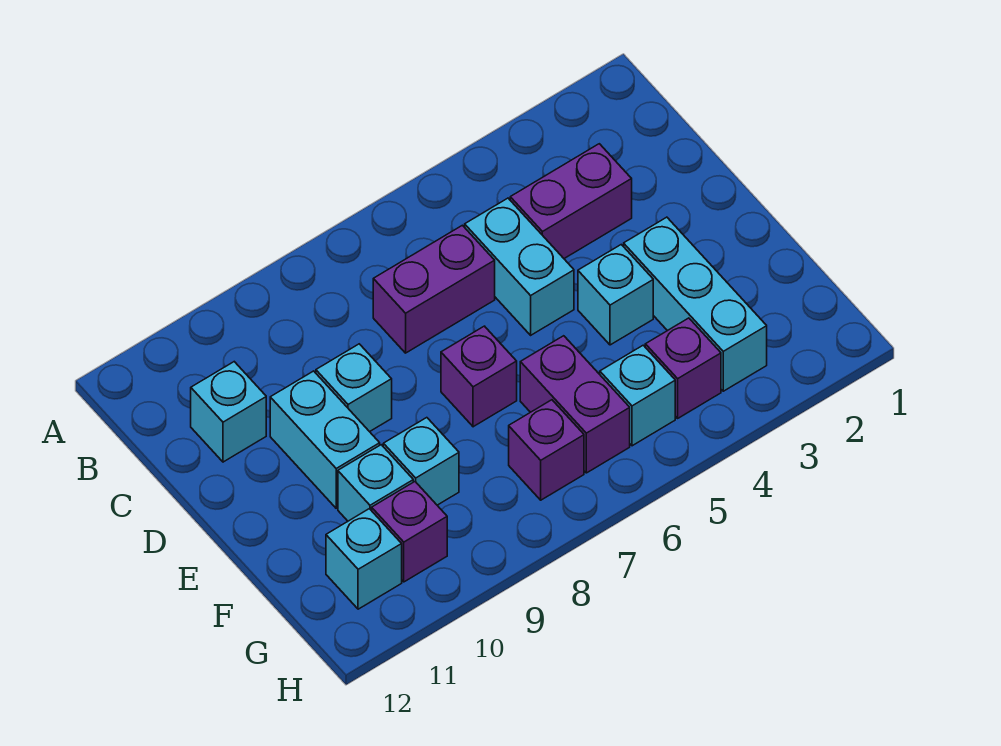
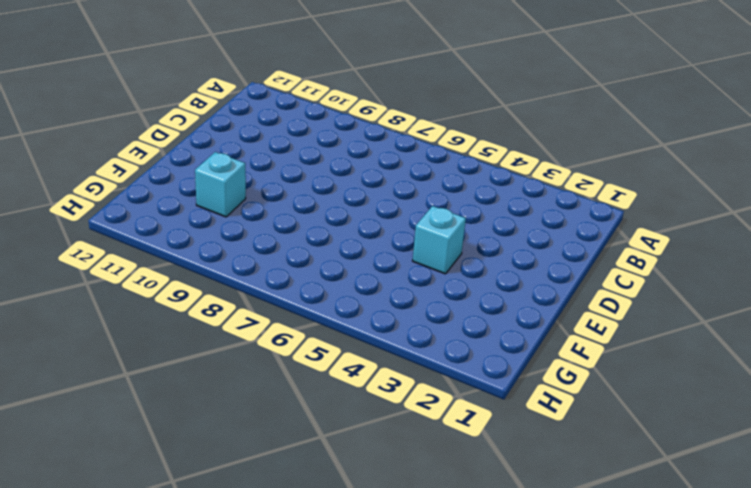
none -> purple brick C3:C4 level 1
none -> cyan brick C5:D5 level 1
none -> purple brick C6:C7 level 1

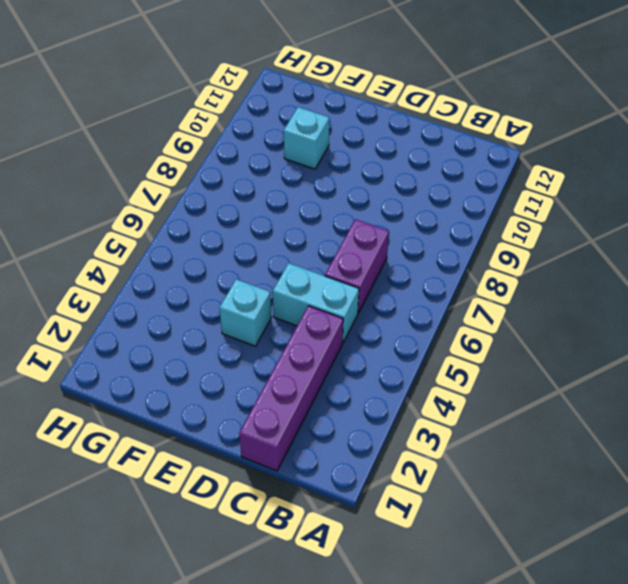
purple brick C1:C4 level 1 -> purple brick C3:C4 level 1
none -> cyan brick C11 level 1
none -> cyan brick D9 level 1
none -> cyan brick D10:E10 level 1

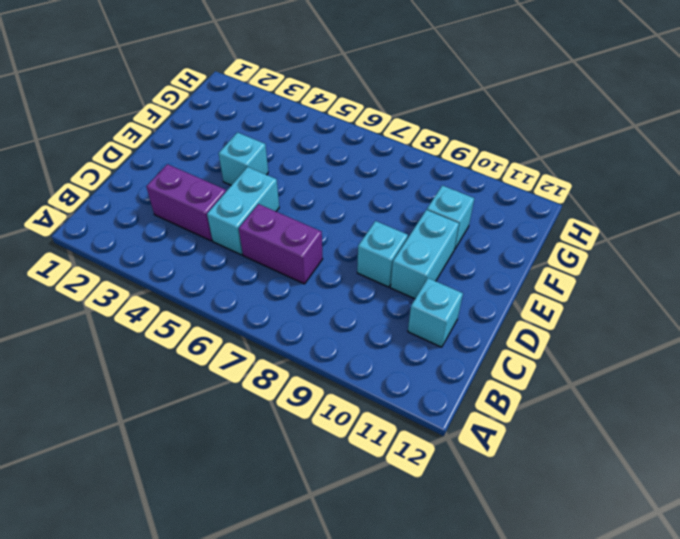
none -> cyan brick E3:G3 level 1
none -> purple brick E7 level 1
none -> purple brick F6:G6 level 1

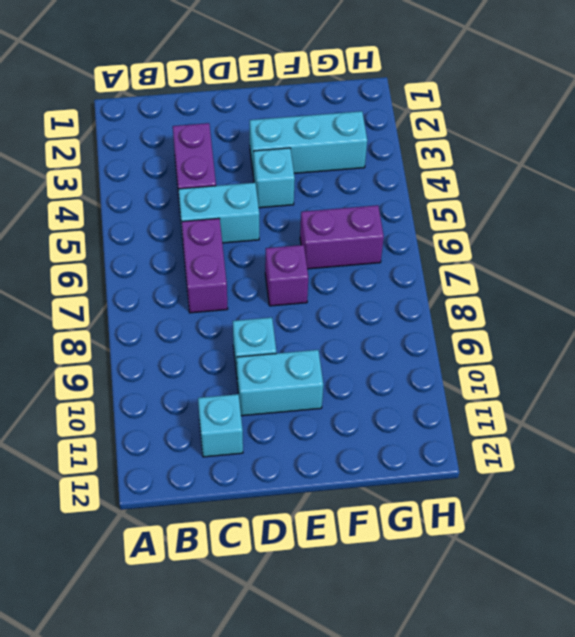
none -> cyan brick F9 level 1
none -> cyan brick F10 level 1
none -> purple brick G4 level 1

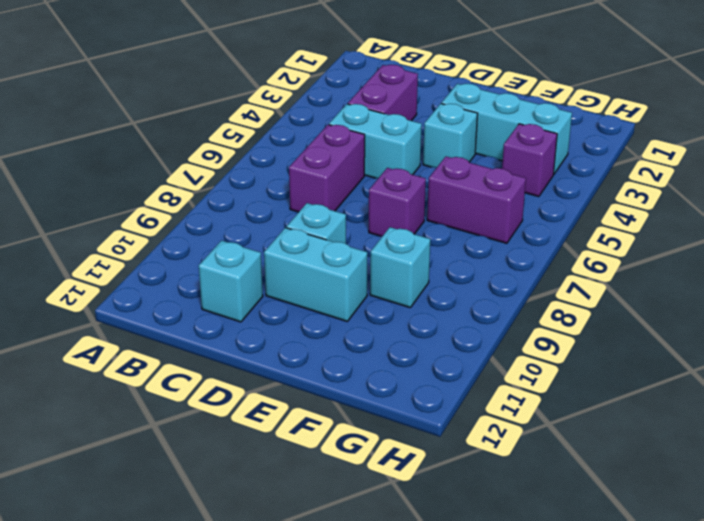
none -> cyan brick F10 level 1
none -> cyan brick G5 level 1
none -> purple brick G7 level 1

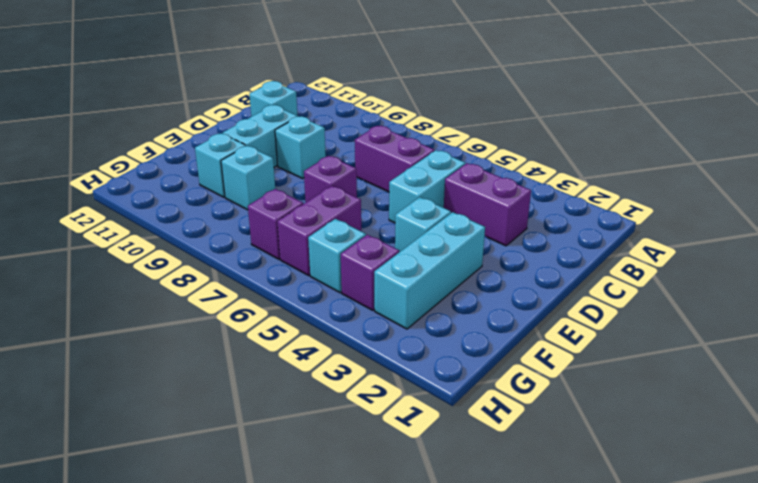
none -> purple brick G10 level 1
none -> cyan brick G11 level 1

